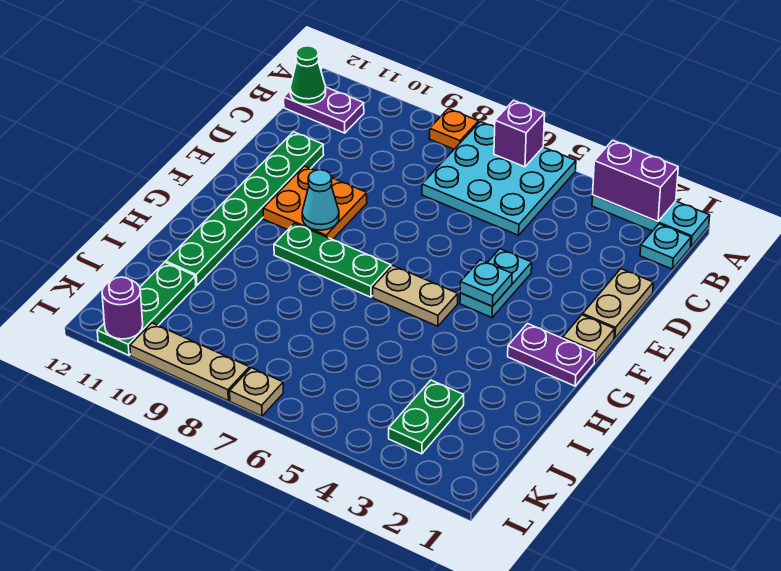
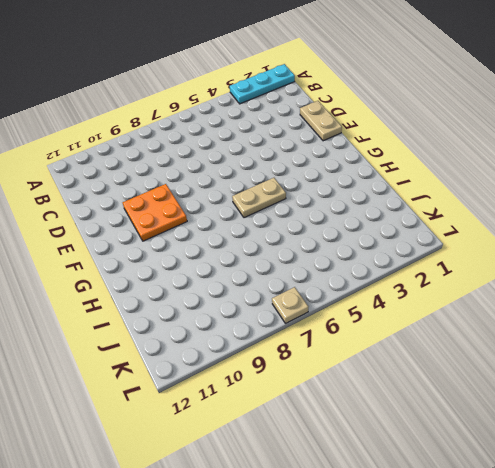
none -> cyan plate A5:C7 level 1
none -> orange plate A8 level 1
none -> cyan plate B1 level 1

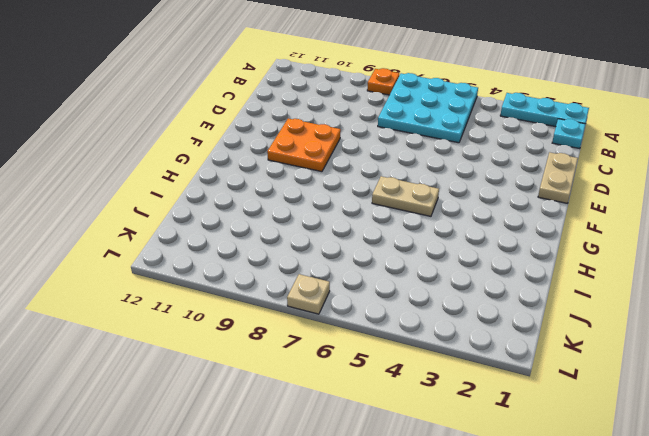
none -> purple plate B11:B12 level 1
none -> green plate D11:I11 level 1
none -> cyan plate E4:F4 level 1

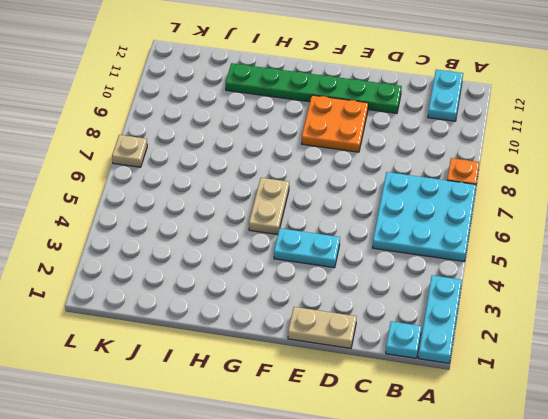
cyan plate B11:B12 level 1 -> purple plate B11:B12 level 1
none -> tan plate F1 level 1
none -> purple plate G1:G2 level 1
none -> green plate G7:G9 level 1

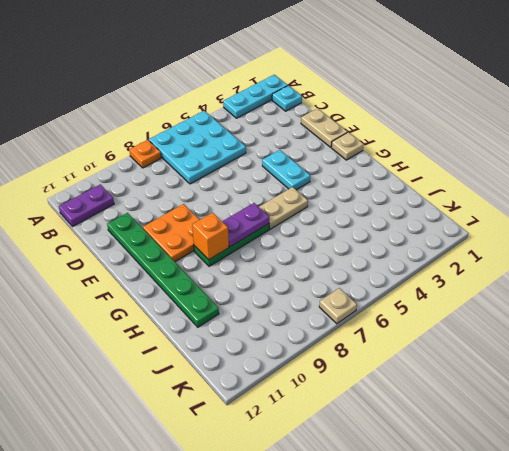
purple plate G7:G8 level 2 -> purple plate G1:G2 level 1
orange brick G9 level 2 -> none
none -> green plate J3:K3 level 1
none -> green plate J11:L11 level 1
none -> tan plate L8:L10 level 1

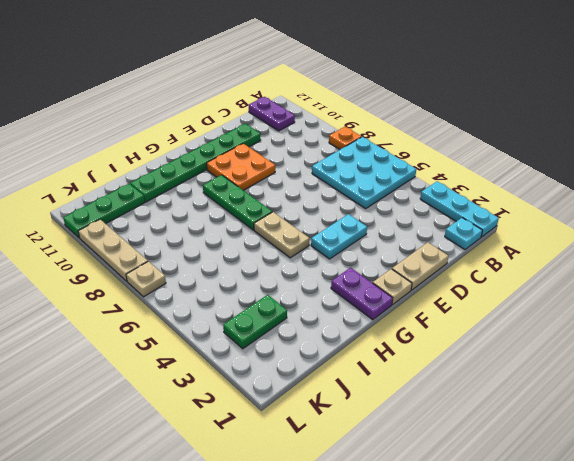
none -> purple brick A2:A3 level 2
none -> purple brick A6 level 2
none -> green cone B12 level 2

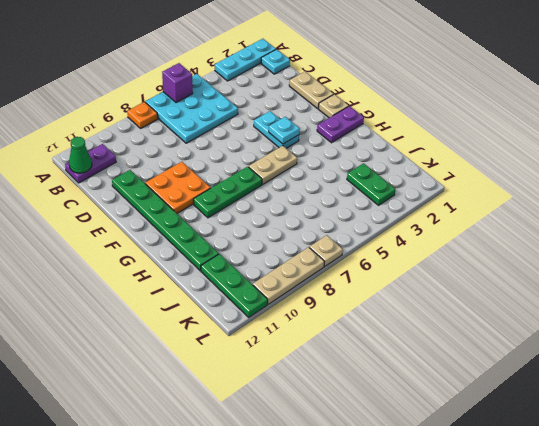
none -> purple brick A2:A3 level 2
none -> cyan cone F9 level 2
none -> purple round brick L11 level 2

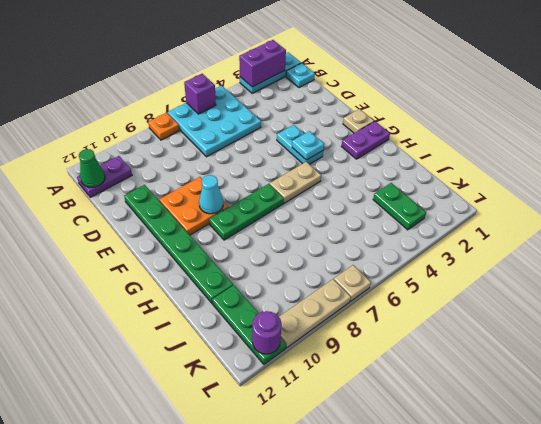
none -> tan plate D1:E1 level 1

